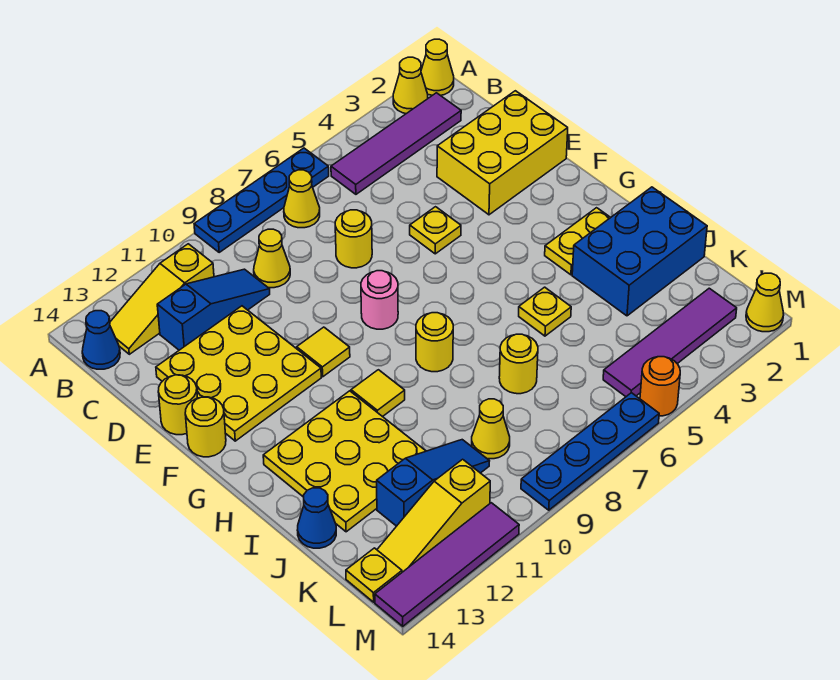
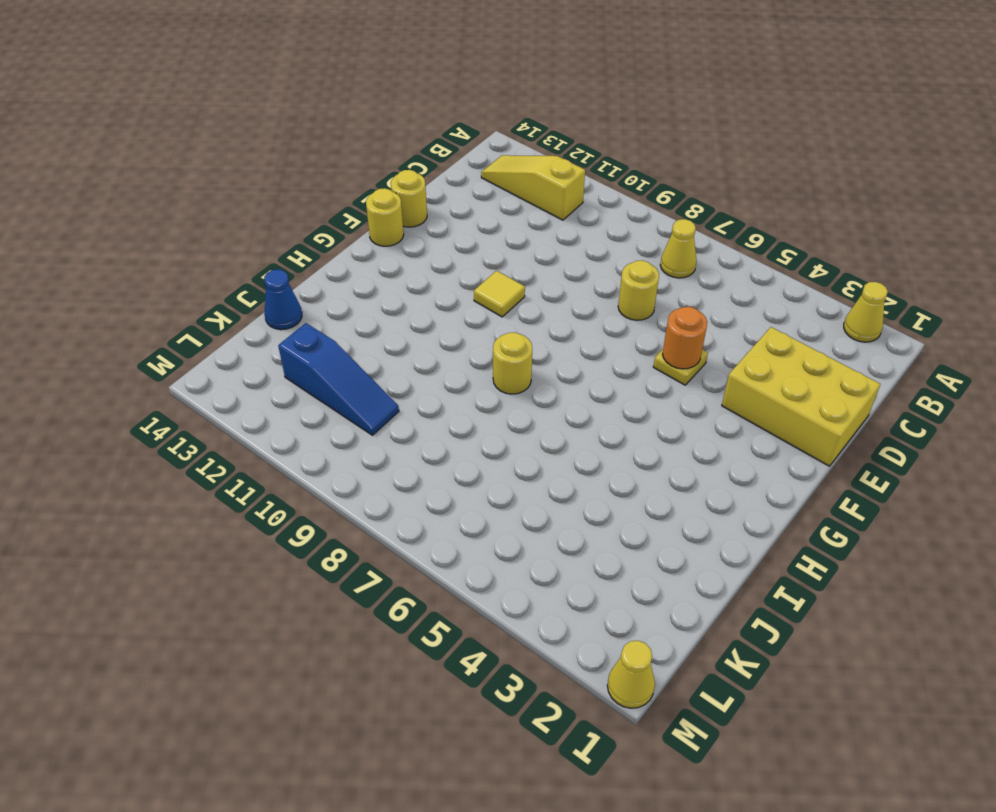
orange round brick E5 level 2 -> orange round brick M5 level 1
none -> yellow cone A1 level 1
none -> blue plate A6:A9 level 1
none -> purple tile B2:B5 level 1
none -> blue cone B14 level 1

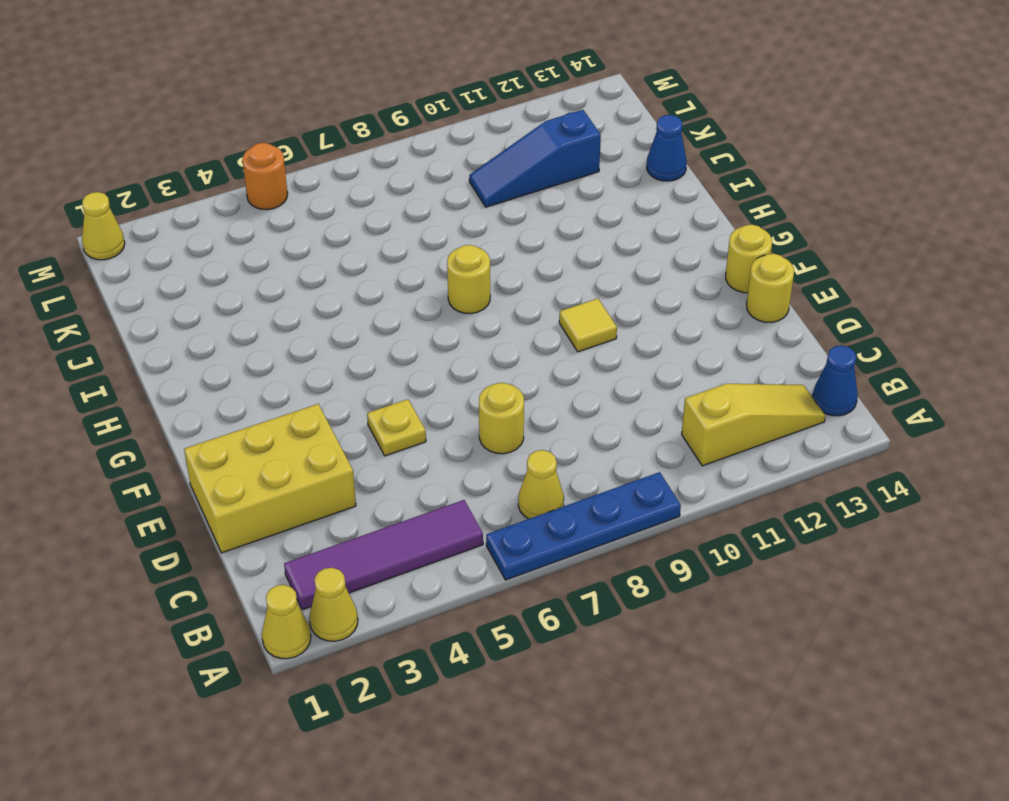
none -> yellow cone C9 level 1
none -> blue slope C10:C12 level 1 top 12
none -> yellow plate D11:F13 level 1
none -> pink round brick F8 level 1

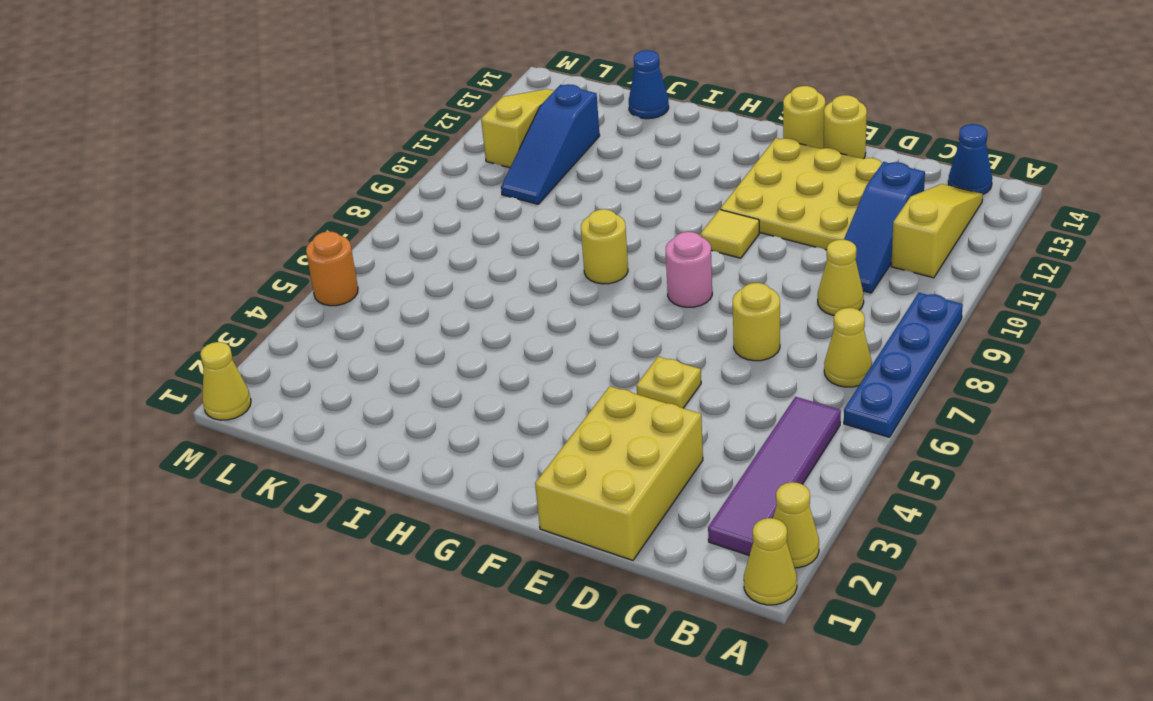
none -> yellow plate H2:H3 level 1
none -> yellow tile H10 level 1
none -> yellow plate H11:J13 level 1
none -> blue brick I1:J3 level 1

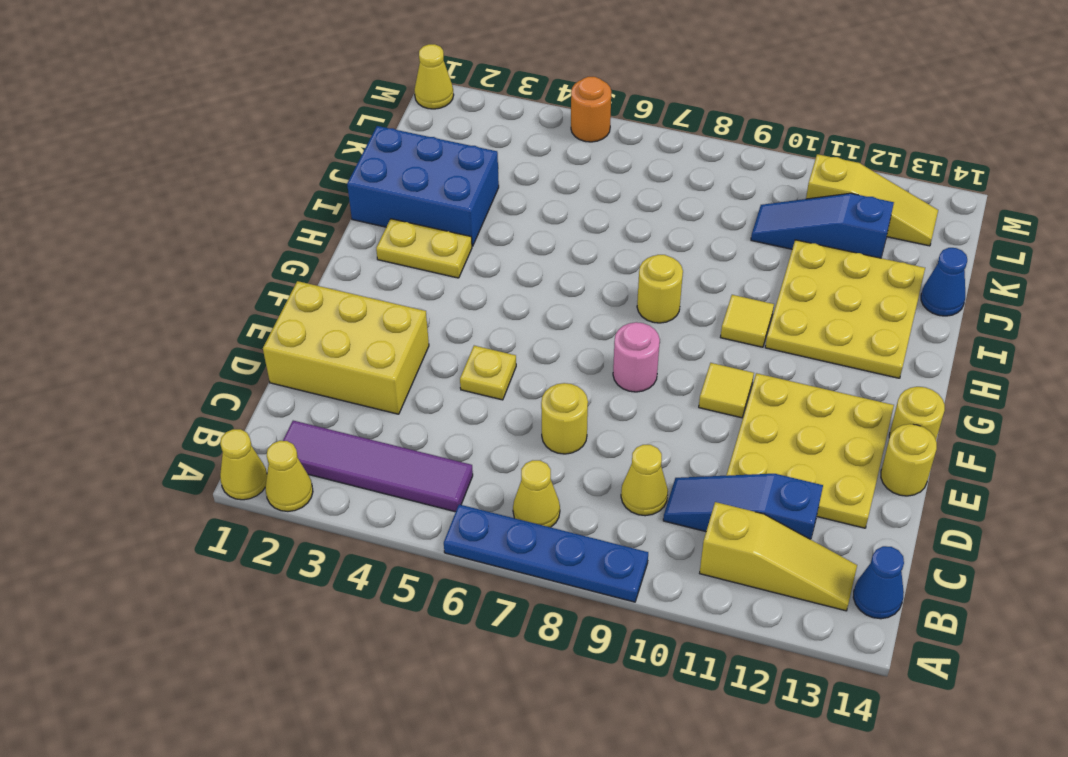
none -> yellow plate I5 level 1
none -> yellow round brick J7 level 1
none -> yellow cone K9 level 1
none -> purple tile L2:L5 level 1

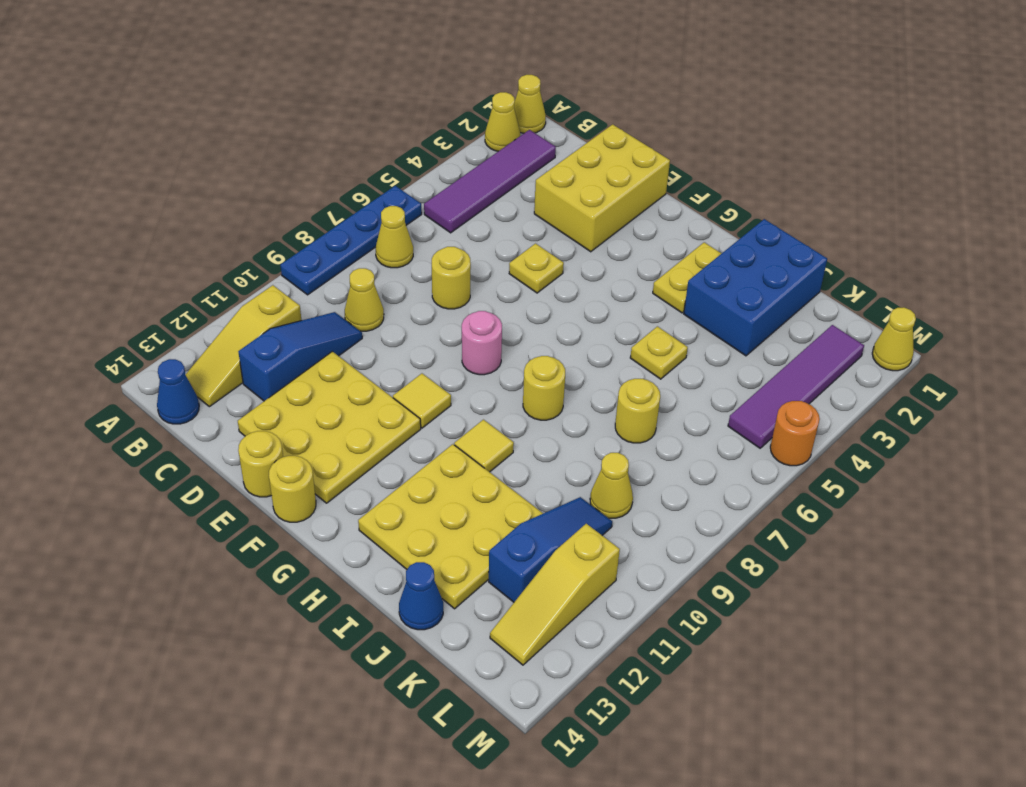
none -> yellow plate L14 level 1
none -> blue plate M6:M9 level 1
none -> purple tile M11:M14 level 1

